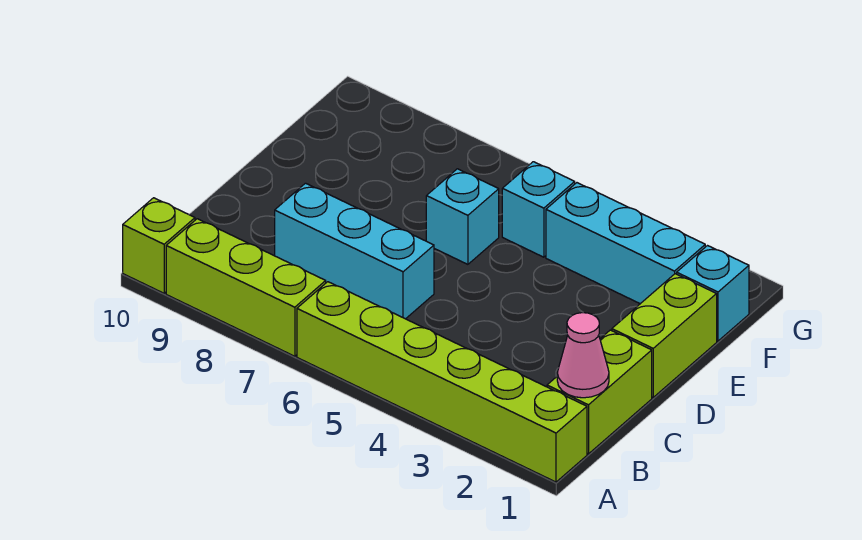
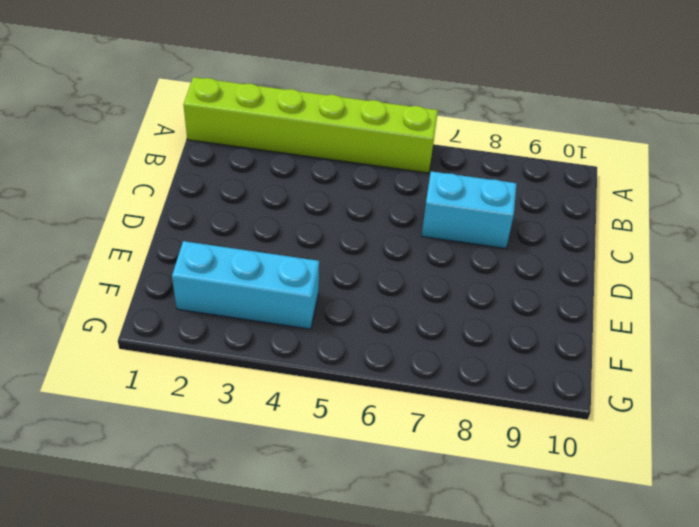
cyan brick C7:C8 level 1 -> cyan brick C6:C8 level 1
none -> lime brick A7:A9 level 1
none -> lime brick A10 level 1

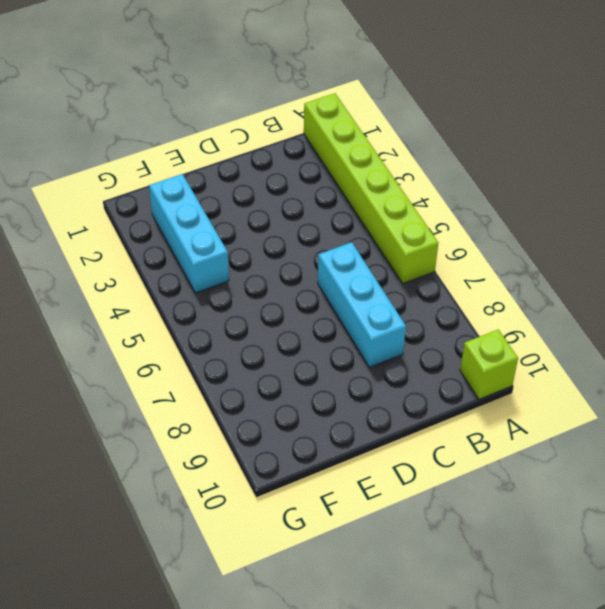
none -> lime brick A7:A9 level 1
none -> lime brick B1:C1 level 1

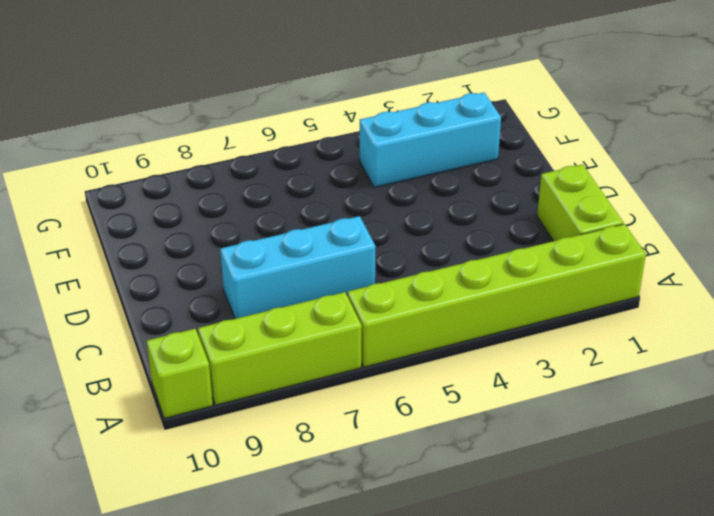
none -> lime brick D1:E1 level 1
none -> cyan brick E6 level 1

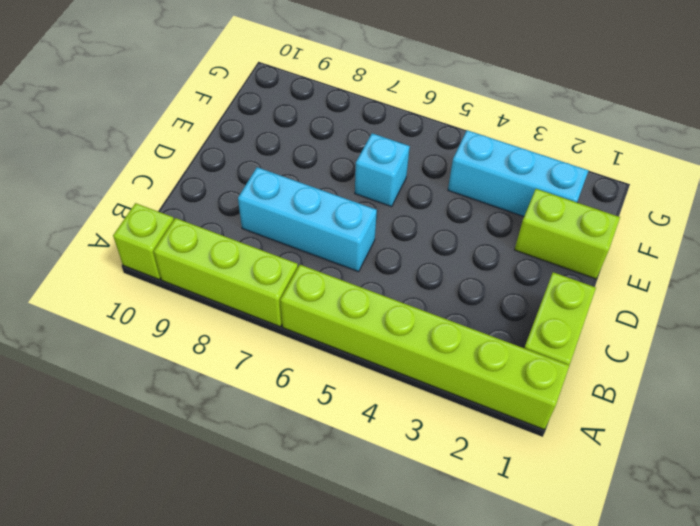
lime brick E1:E2 level 1 -> lime brick D1:E1 level 1
none -> cyan brick F1 level 1
none -> cyan brick F5 level 1

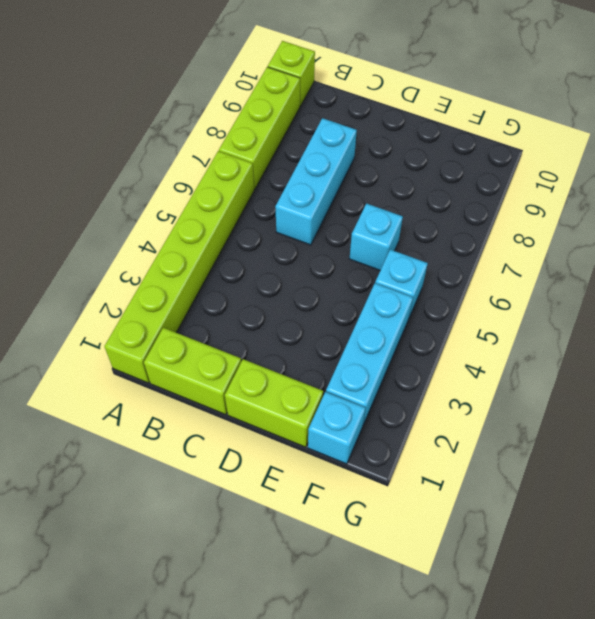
none -> pink cone B1 level 2

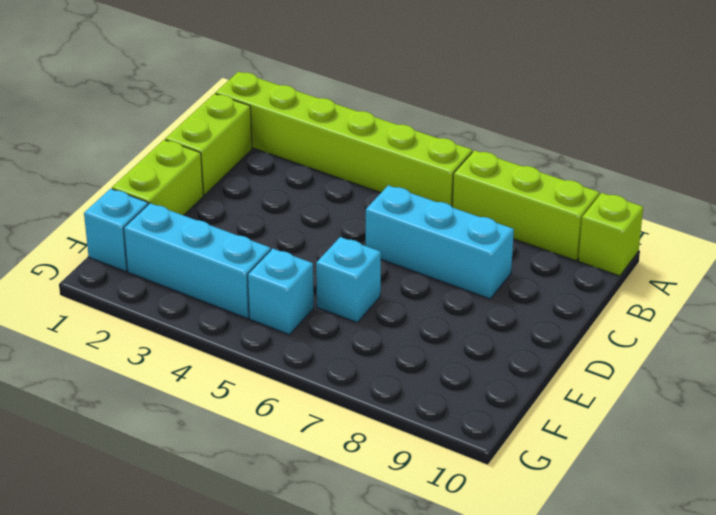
none -> pink cone B1 level 2

